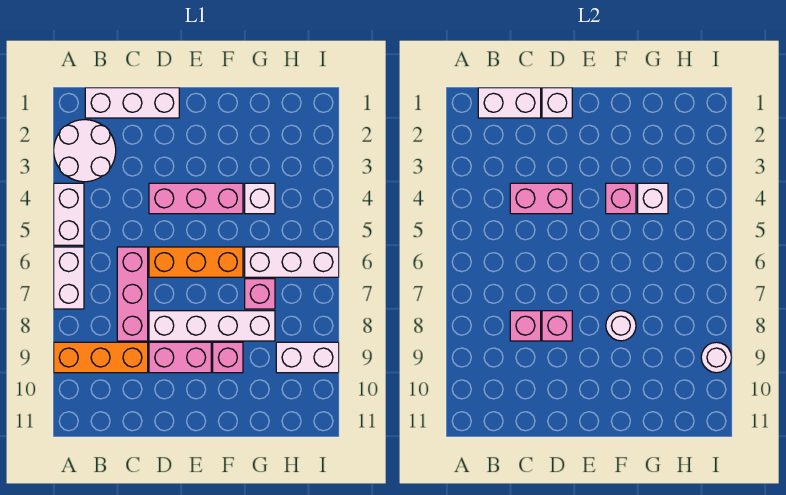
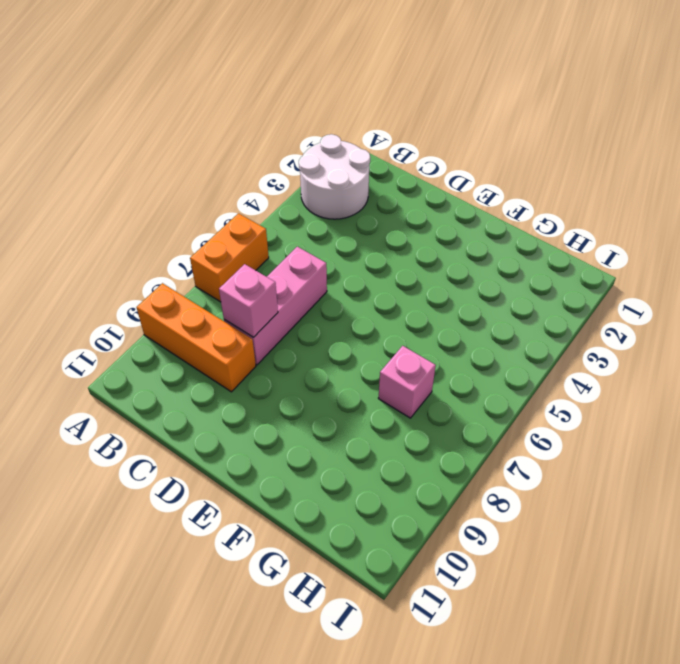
orange brick A6:A7 level 1 -> white brick A6:A7 level 1
none -> white brick A4:A5 level 1
none -> white brick B1:D1 level 1
none -> pink brick D4:F4 level 1

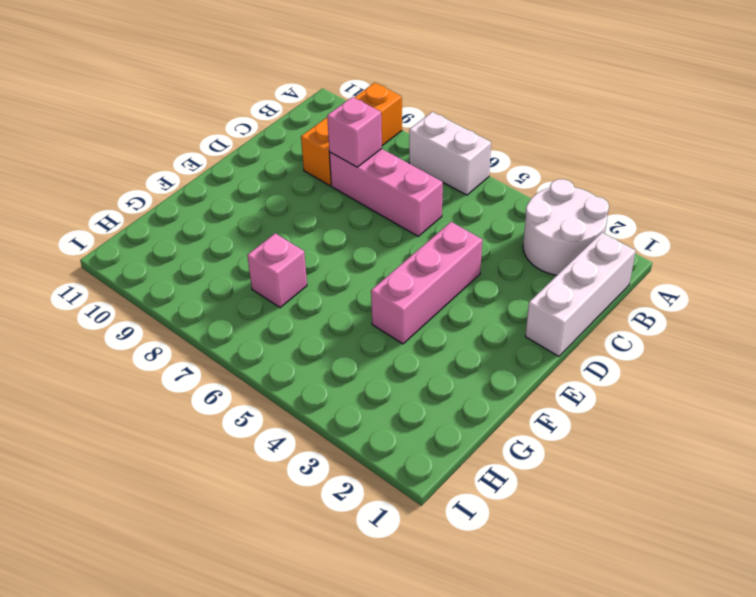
none -> white brick A4:A5 level 1
none -> orange brick D6:F6 level 1
none -> white brick D8:G8 level 1

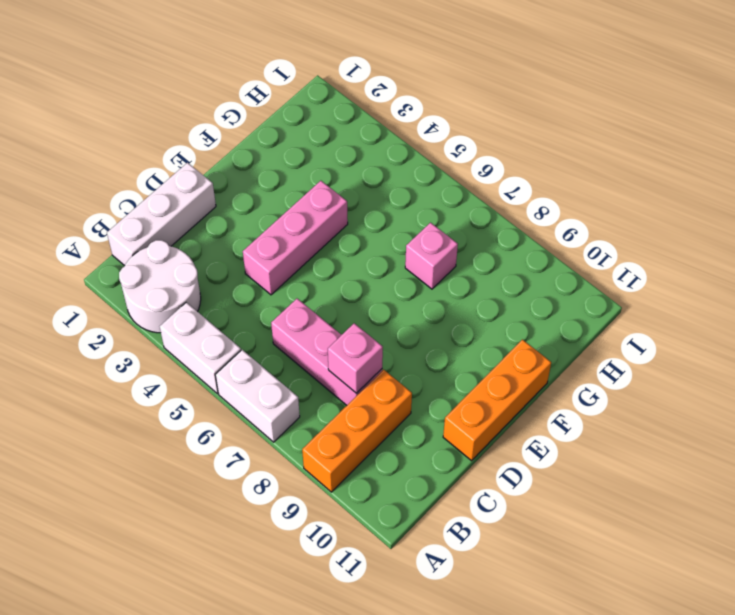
orange brick D11:F11 level 1 -> orange brick D6:F6 level 1
none -> white brick D8:G8 level 1
none -> pink brick D9:E9 level 1
none -> pink brick F9 level 1

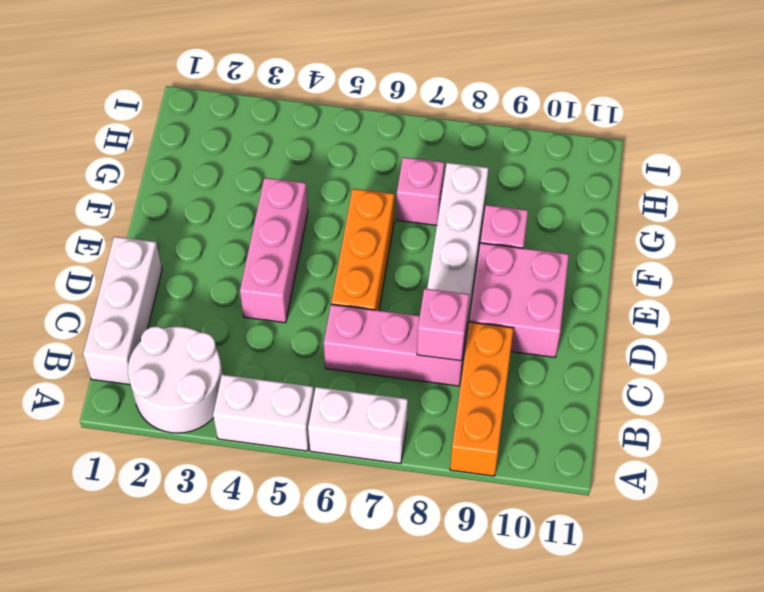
pink brick D9:E10 level 1 -> pink brick D9:E9 level 1
none -> white brick G4 level 1
none -> white brick G6:I6 level 1
none -> white brick H9:I9 level 1

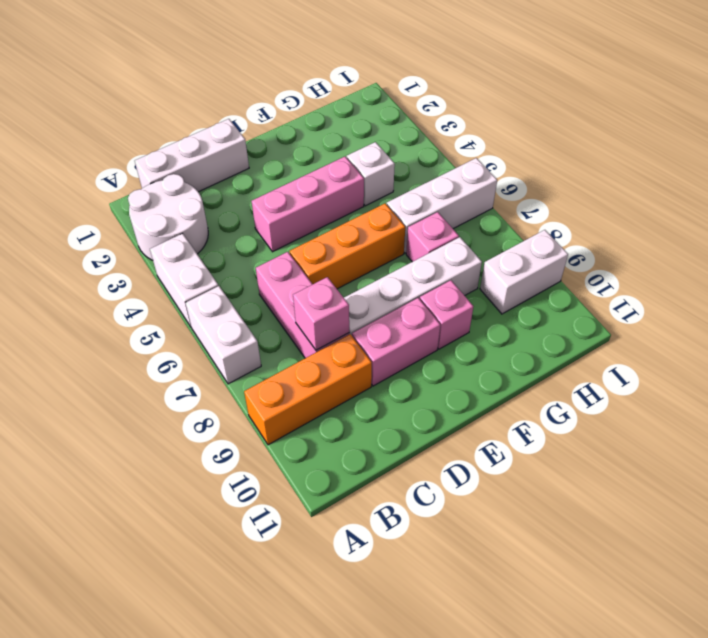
none -> white brick B1:C1 level 2
none -> pink brick C4:D4 level 2
none -> white brick D1 level 2

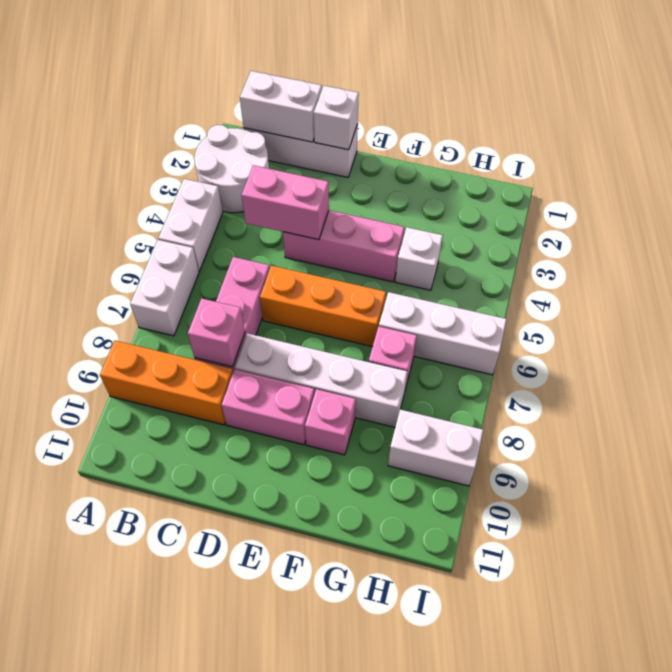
none -> pink brick D8 level 2
none -> pink brick F4 level 2
none -> white round brick F8 level 2

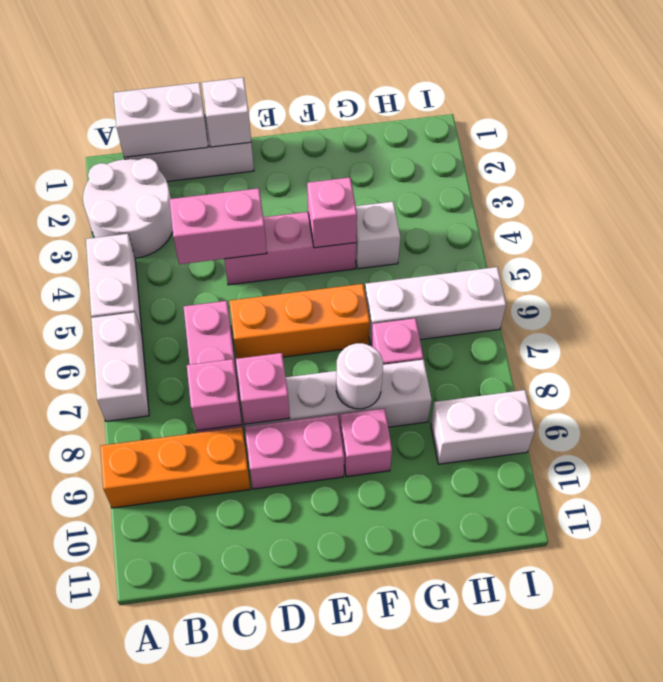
none -> white brick G4 level 2
none -> white round brick I9 level 2

